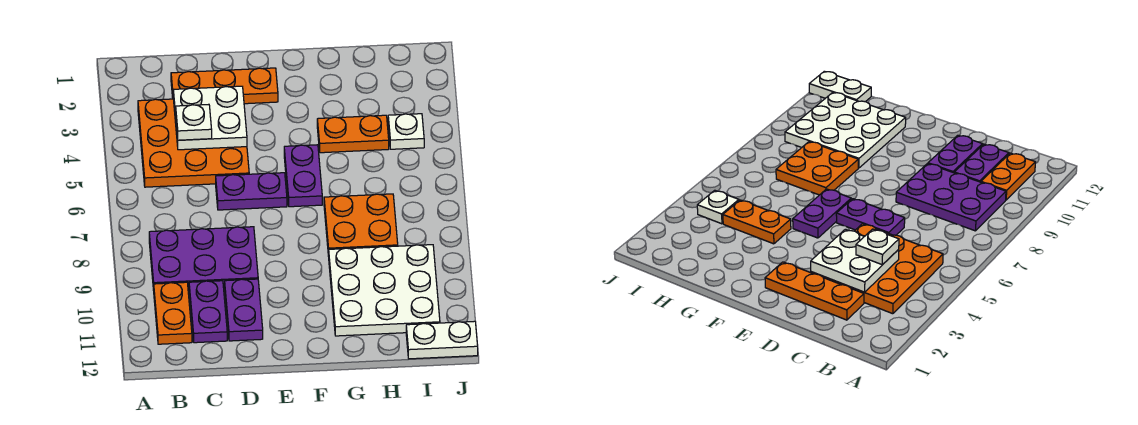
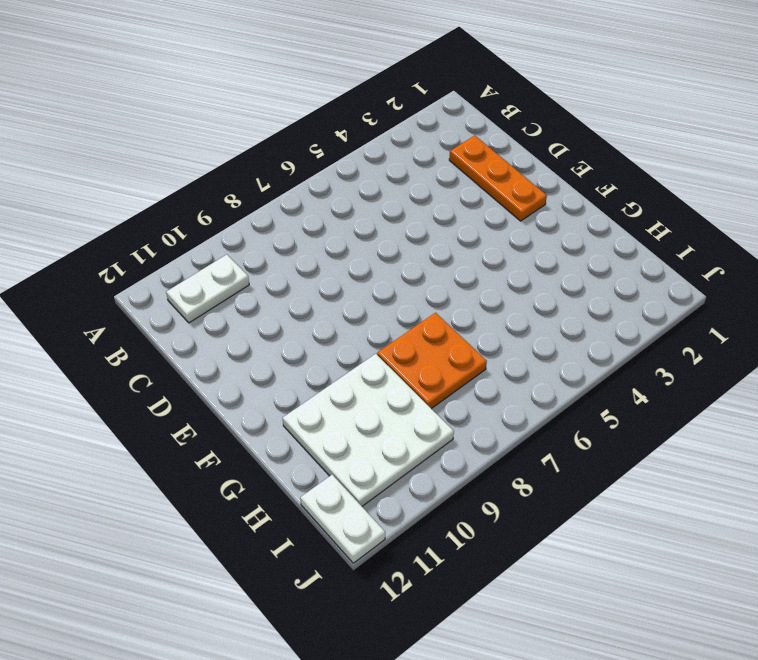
white plate B10:B11 level 1 -> orange plate B10:B11 level 1
none -> orange plate B3:D5 level 1
none -> purple plate B8:D9 level 1
none -> purple plate C10:C11 level 1

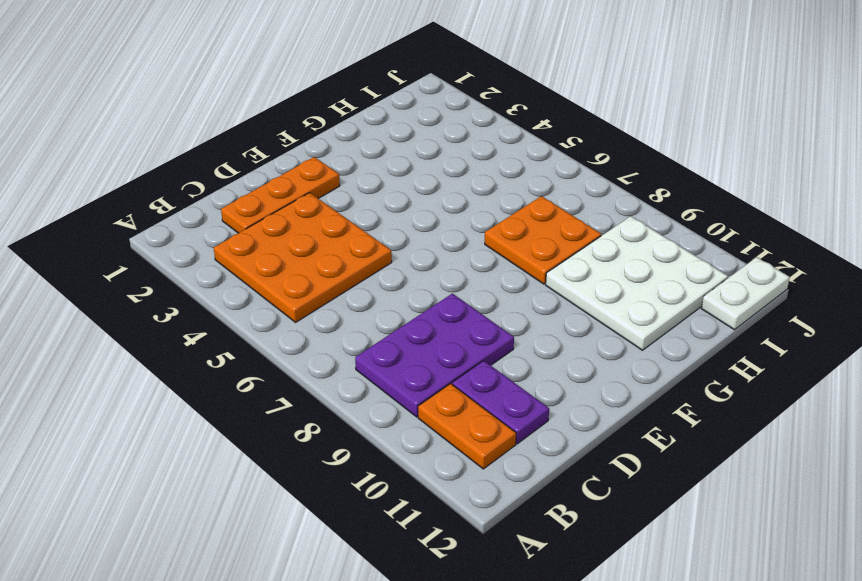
none -> purple plate D6:E6 level 1
none -> purple plate D10:D11 level 1
none -> purple plate F5:F6 level 1

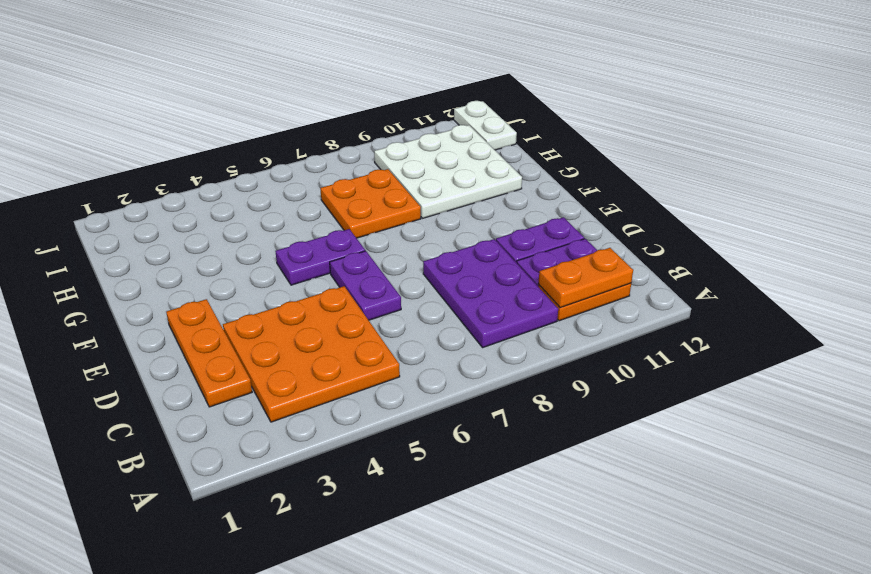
orange plate B10:B11 level 2 -> orange plate G4:H4 level 1
none -> white plate I4 level 1
none -> white plate C3:D4 level 2
none -> white plate C4 level 3

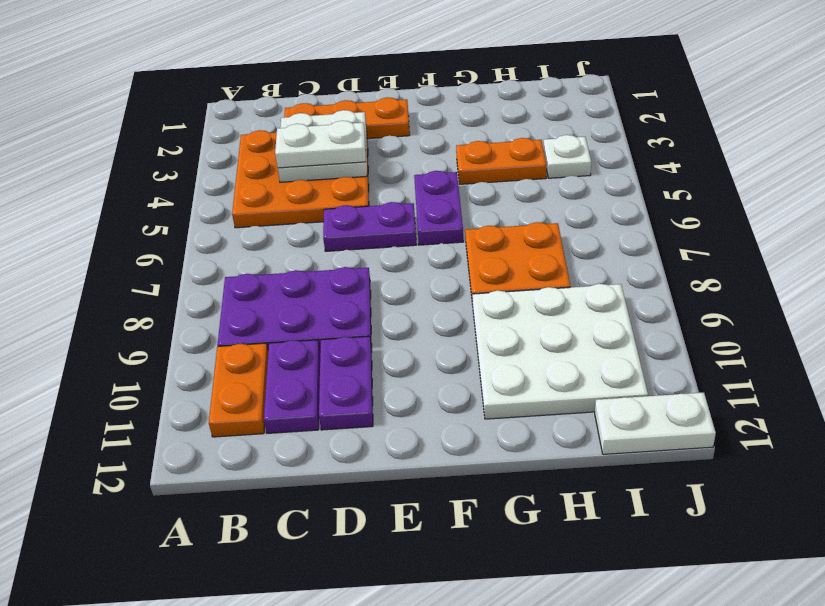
white plate C4:D4 level 3 -> white plate C4 level 3

